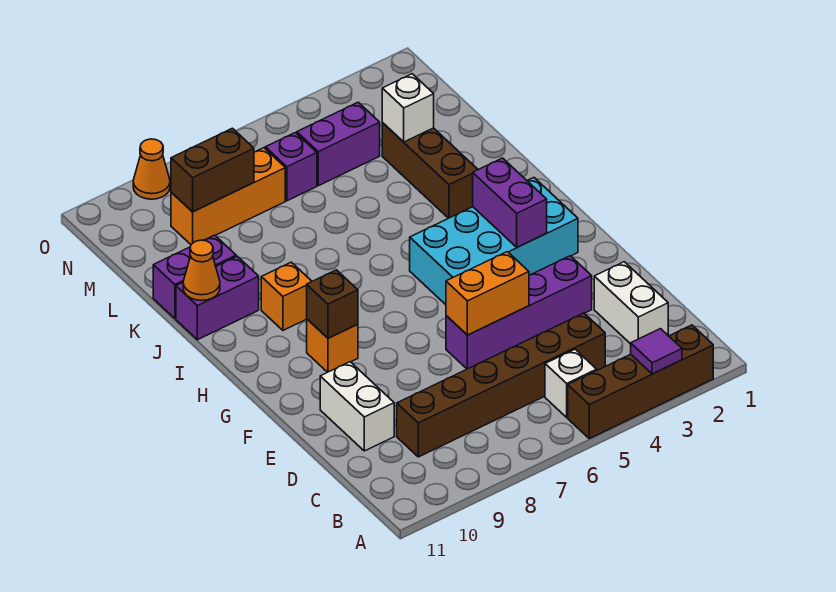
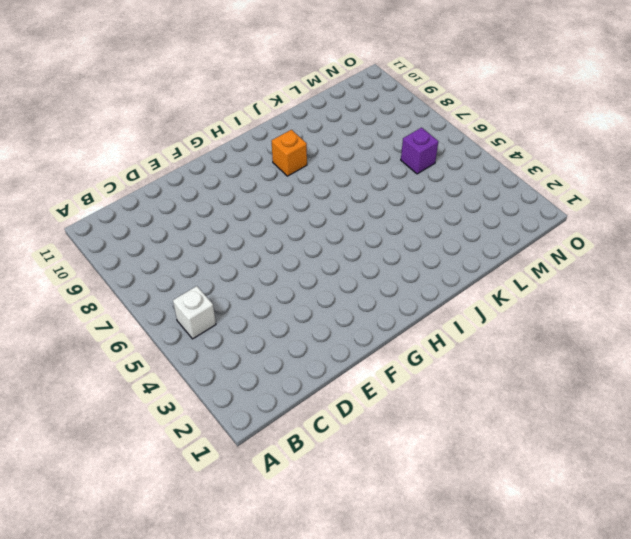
none -> brown brick A2:A5 level 1
none -> white brick C2:D2 level 1
none -> brown brick C4:C9 level 1

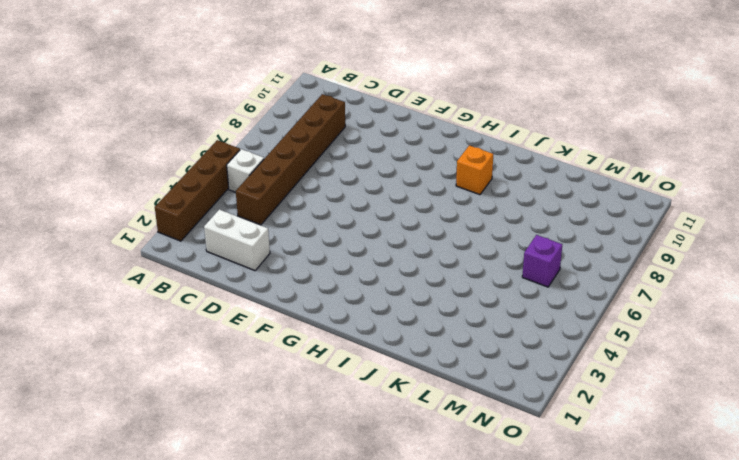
none -> white brick D10:E10 level 1
none -> purple brick E3:E6 level 1
none -> cyan brick G2:H5 level 1

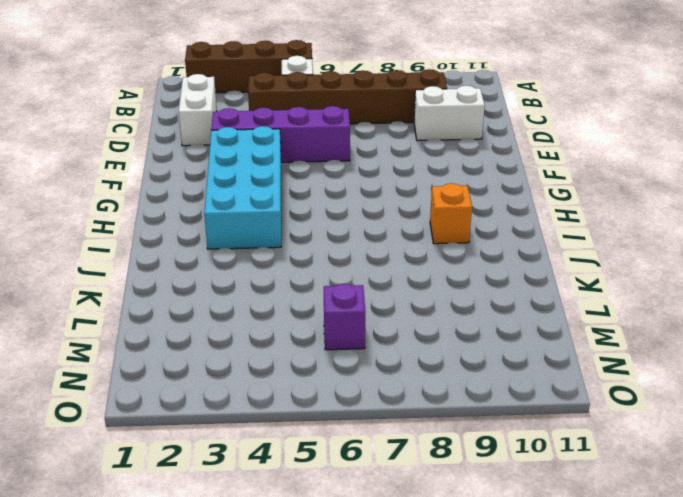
white brick D9:D10 level 1 -> white brick D10:E10 level 1
cyan brick F3:I4 level 1 -> cyan brick G2:H5 level 1
none -> orange brick G9 level 1
none -> brown brick J3:L3 level 1
none -> purple brick J10:J11 level 1

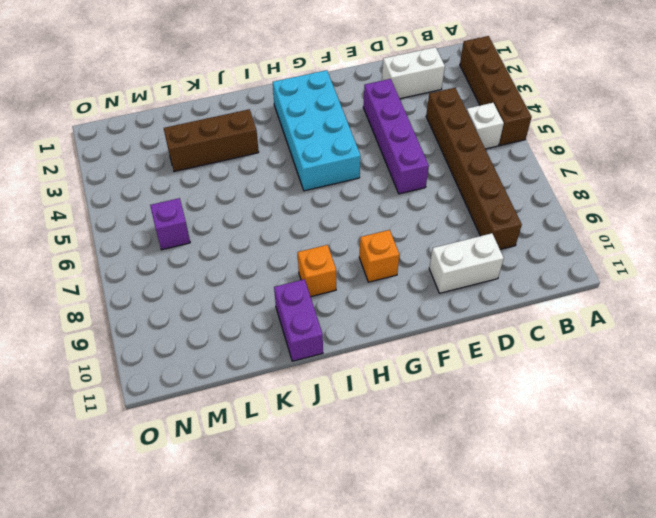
none -> purple brick K10:K11 level 1
none -> purple brick M4:M5 level 1
none -> orange brick M7:M9 level 1

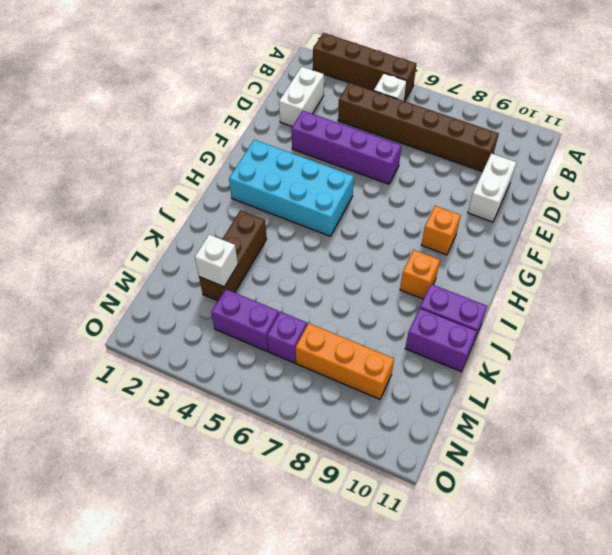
none -> orange cone O9 level 1
none -> purple tile A3 level 2
none -> orange brick E5:E6 level 2

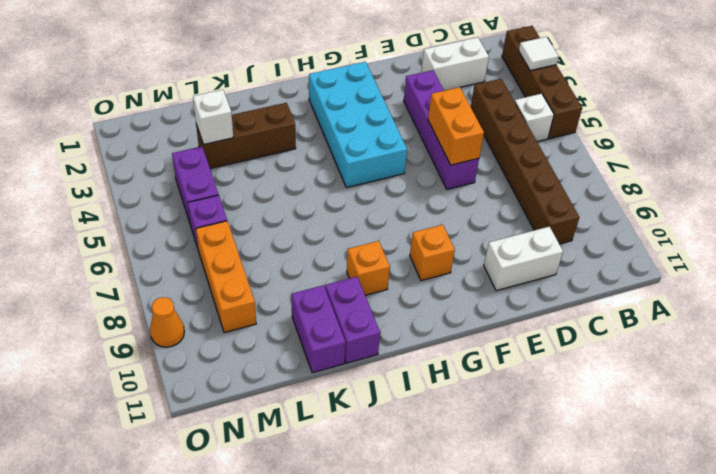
white tile A3 level 2 -> purple tile A3 level 2
none -> purple brick G3:H3 level 2
none -> brown brick G9 level 2
none -> orange cone J11 level 2

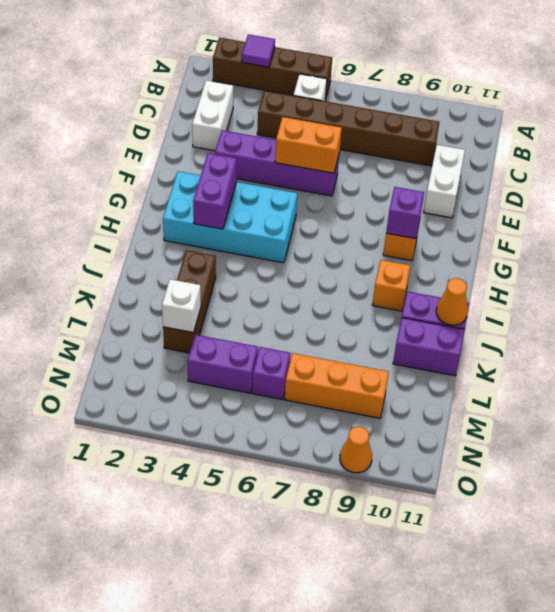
purple brick G9 level 2 -> brown brick G9 level 2
none -> brown brick M8:M9 level 2

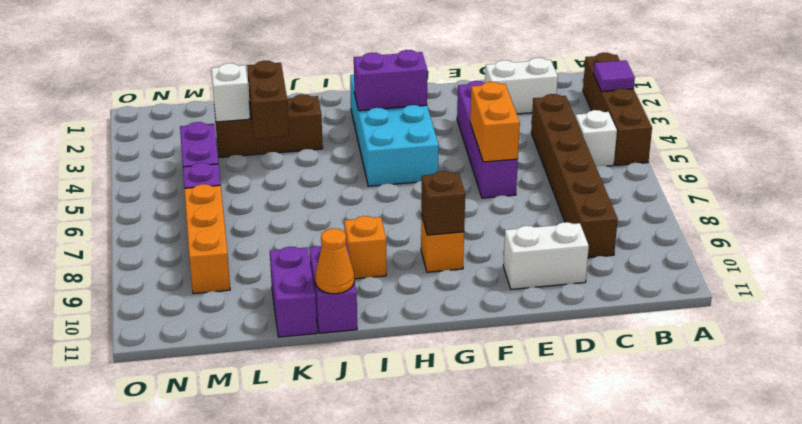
brown brick K3:K4 level 2 -> brown brick M8:M9 level 2
none -> orange cone O9 level 1

